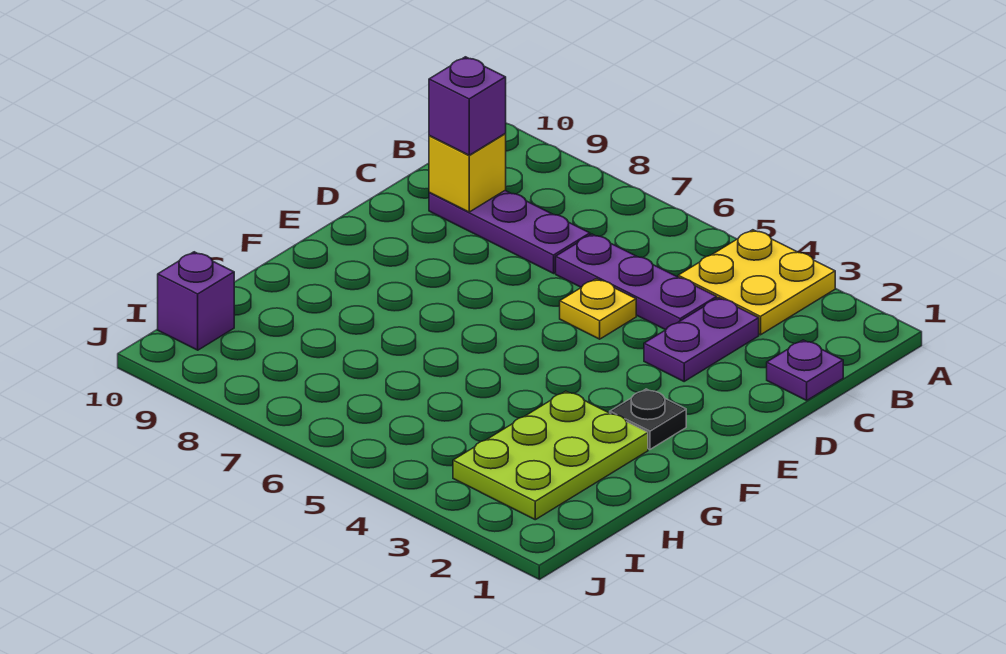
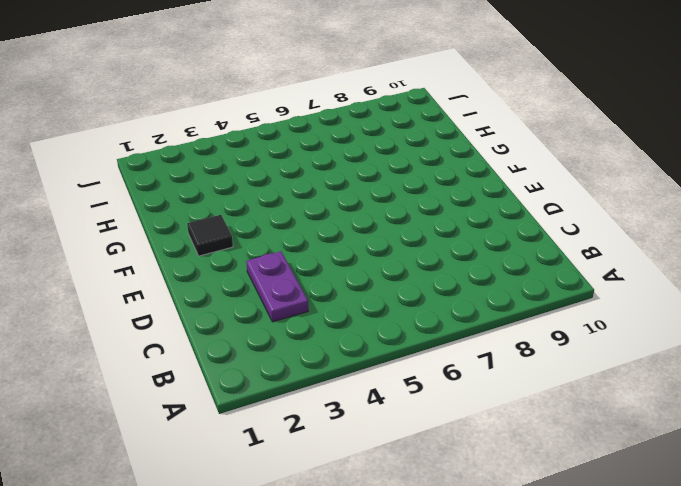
black tile F2 level 1 -> black plate F2 level 1
none -> yellow plate A3:B4 level 1
none -> purple plate C1 level 1

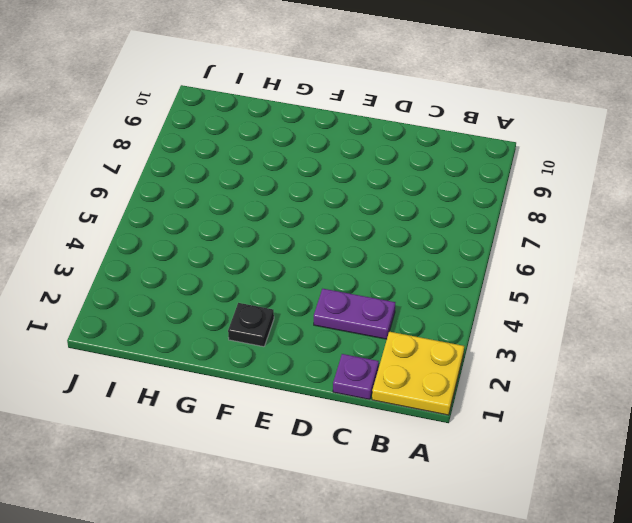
yellow plate A1:B2 level 1 -> yellow plate A3:B4 level 1
none -> purple plate C4:C6 level 1
none -> purple plate C7:C9 level 1

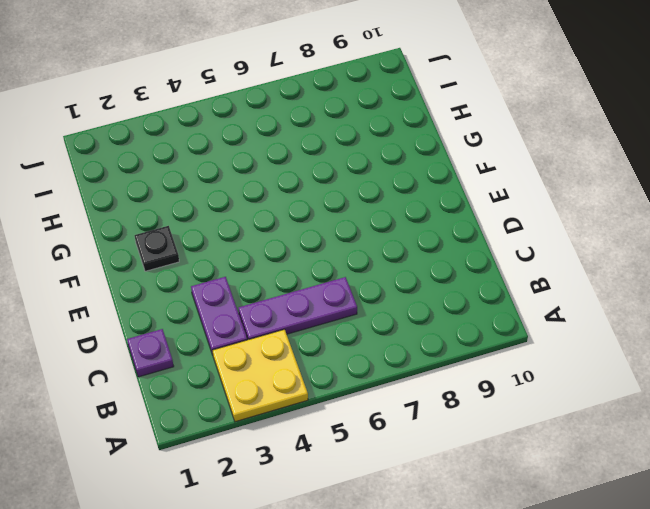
none -> purple plate C7:C9 level 1
none -> yellow plate D5 level 1

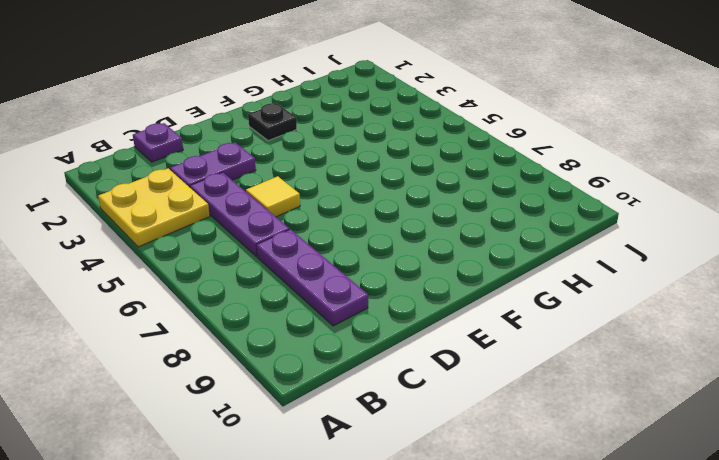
yellow tile D5 level 1 -> yellow plate D5 level 1
none -> lime plate G2:I3 level 1
none -> purple brick I10 level 1

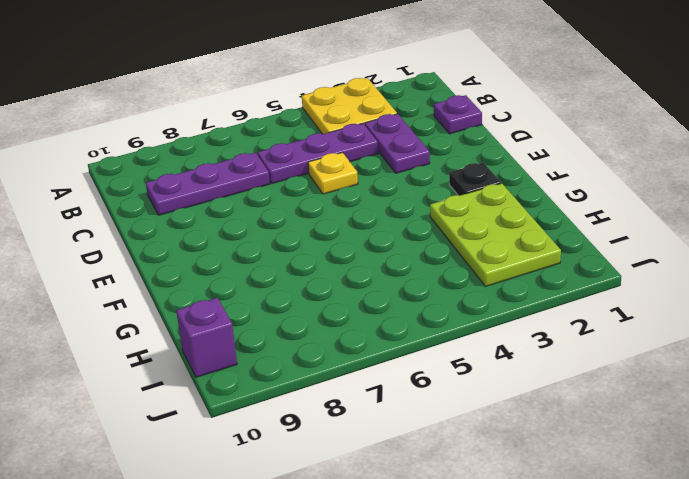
none -> yellow brick C9 level 2
none -> purple brick C9 level 3

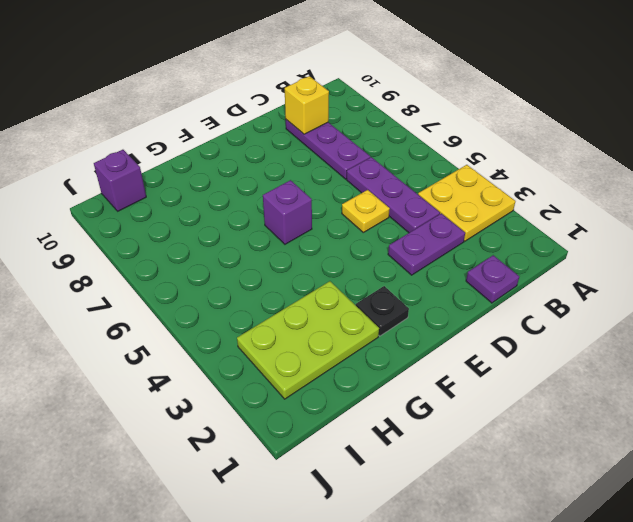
purple brick F6 level 1 -> purple brick C9 level 3

